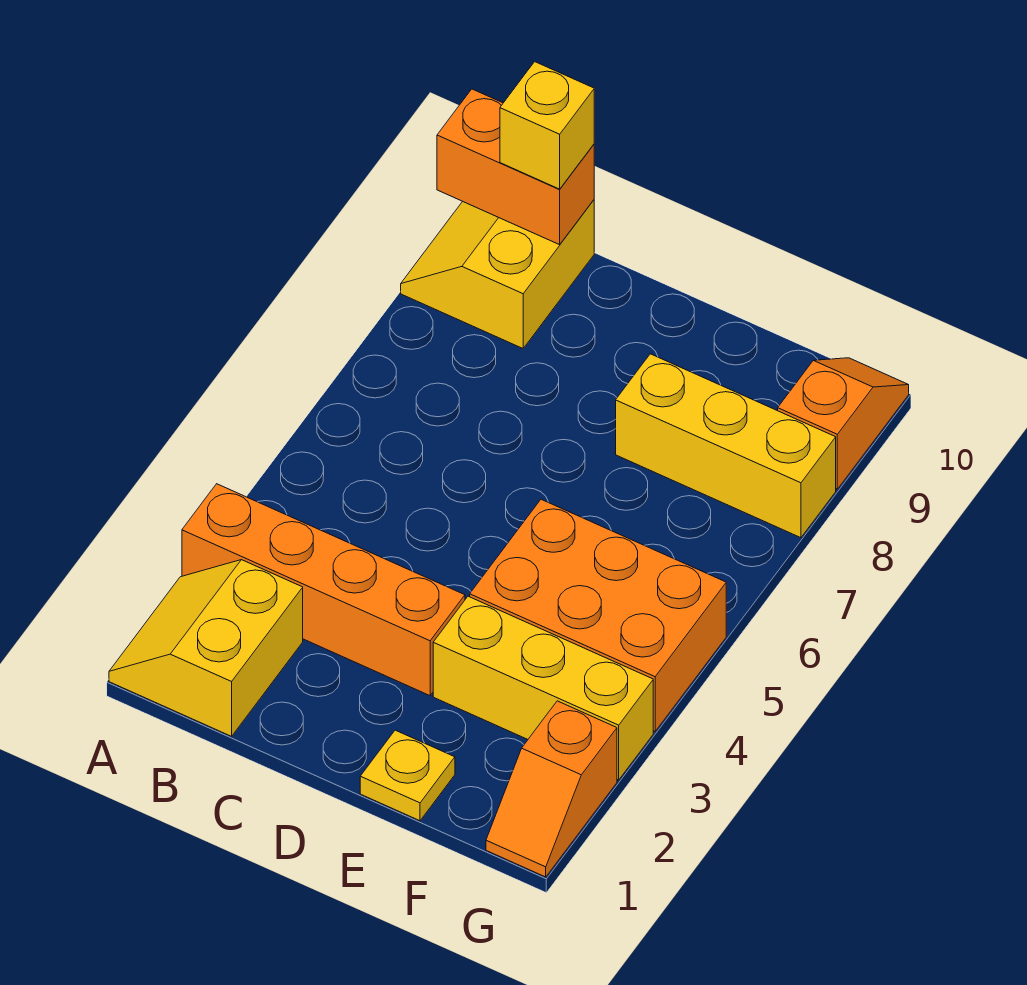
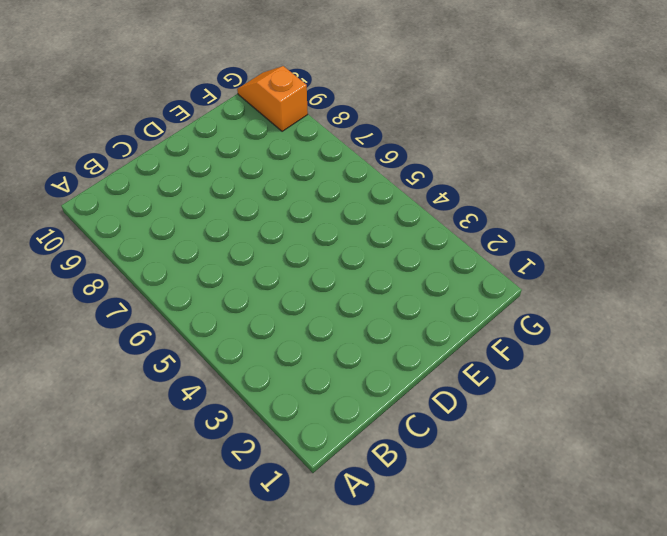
none -> yellow slope A1:B2 level 1 top B
none -> orange brick A3:D3 level 1

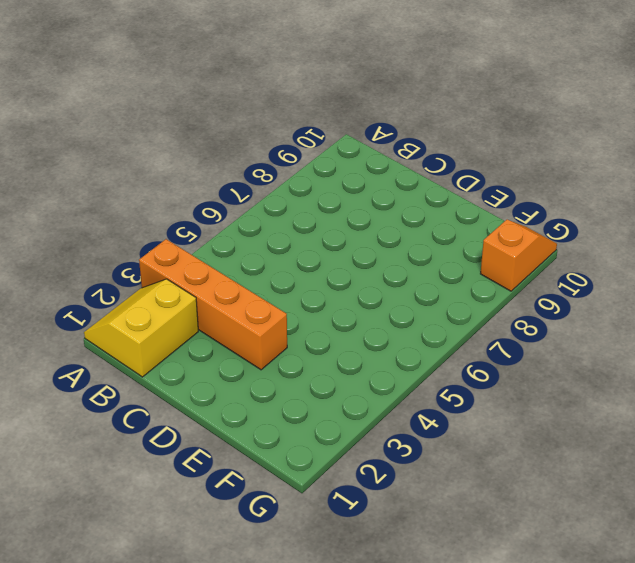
none -> yellow slope A9:B10 level 1 top B
none -> yellow plate E1 level 1

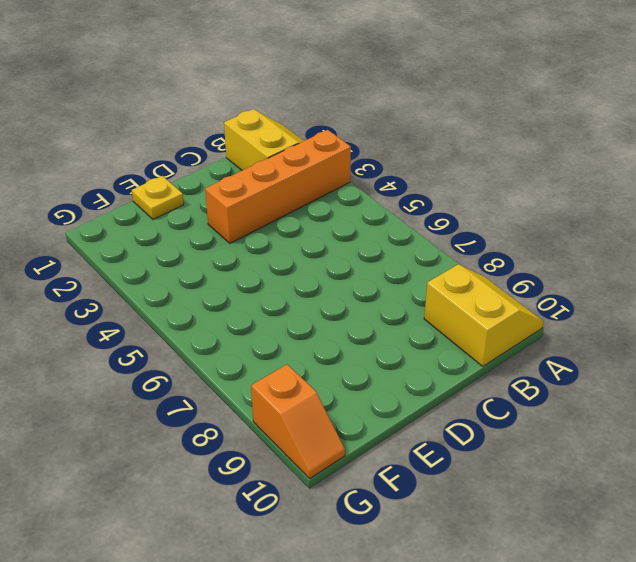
none -> yellow brick E3:G3 level 1
none -> orange brick E4:G5 level 1

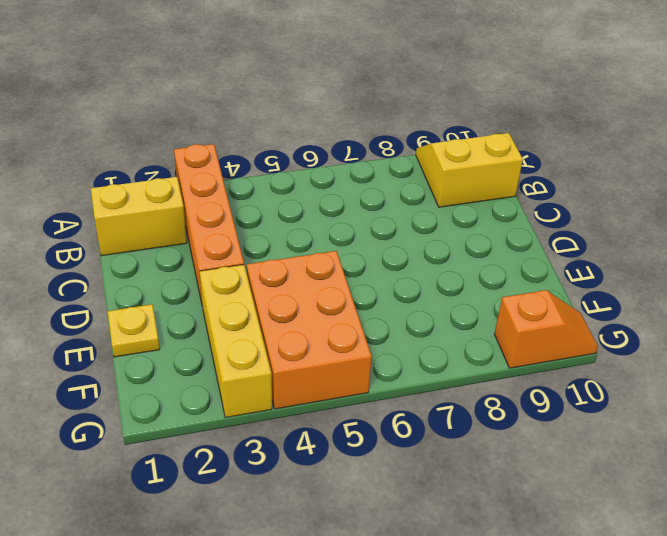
none -> yellow brick E8:G8 level 1
none -> orange slope G1:G2 level 1 top 2

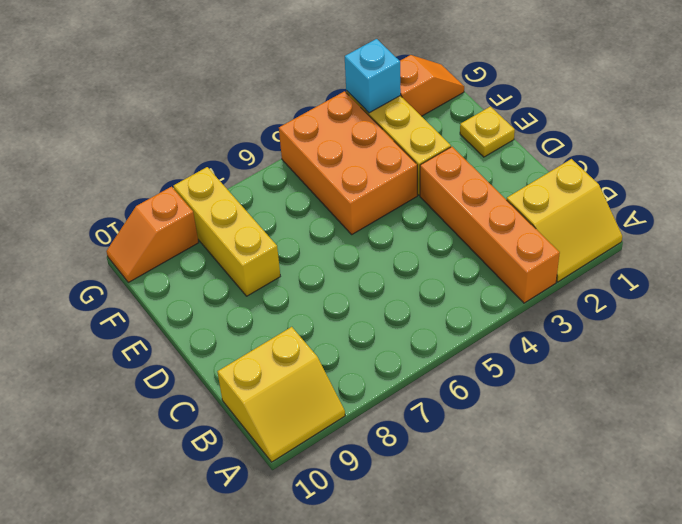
cyan brick G3 level 2 -> none
none -> orange brick A10:B10 level 2
none -> yellow brick B10 level 3

